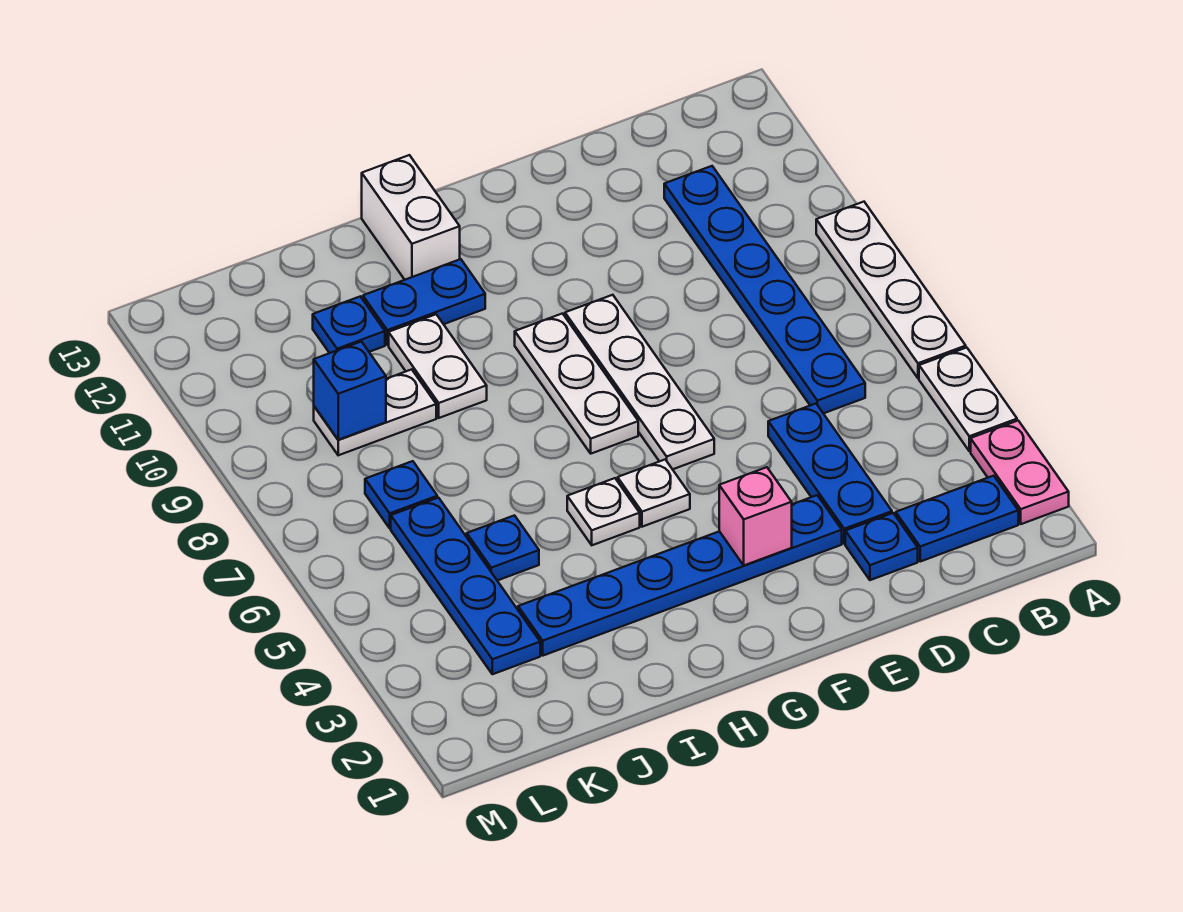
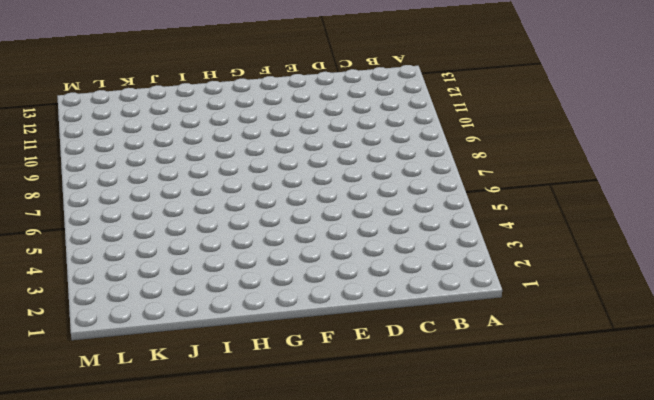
none -> pink plate A2:A3 level 1
none -> white plate A4:A5 level 1
none -> white plate A6:A9 level 1

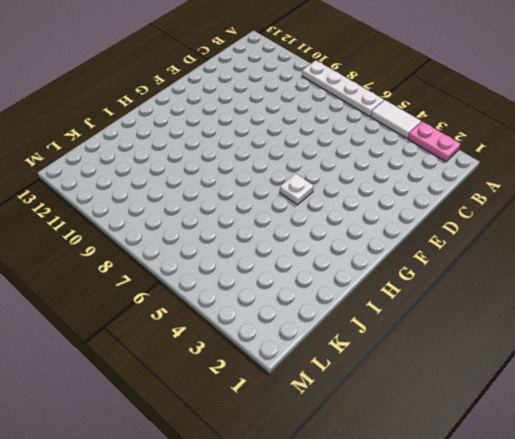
white tile A4:A5 level 1 -> white plate A4:A5 level 1
none -> blue plate B2:C2 level 1
none -> blue plate C6:C11 level 1
none -> blue plate D2 level 1

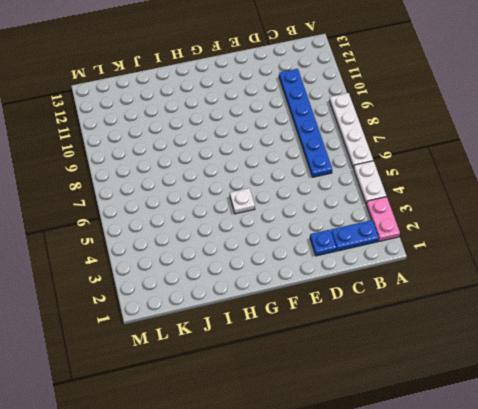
none -> blue plate D3:D5 level 1
none -> blue plate E3:J3 level 1
none -> white plate F6:F9 level 1

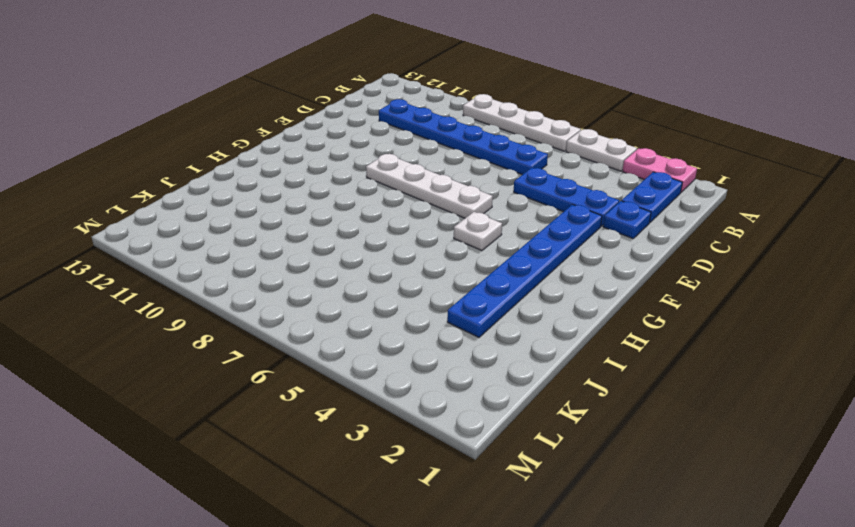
none -> white plate G7:G9 level 1
none -> white plate H5 level 1
none -> blue plate H11:I11 level 1

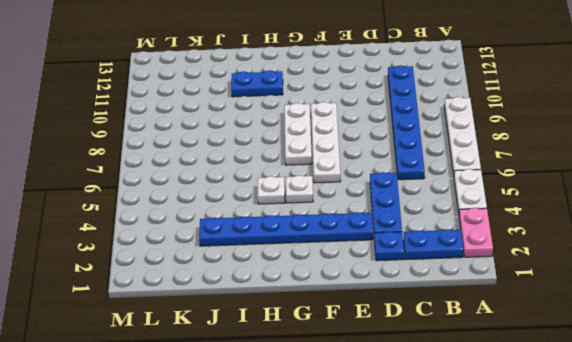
none -> white brick H12:H13 level 1
none -> white plate I9:I10 level 1
none -> blue plate J5 level 1

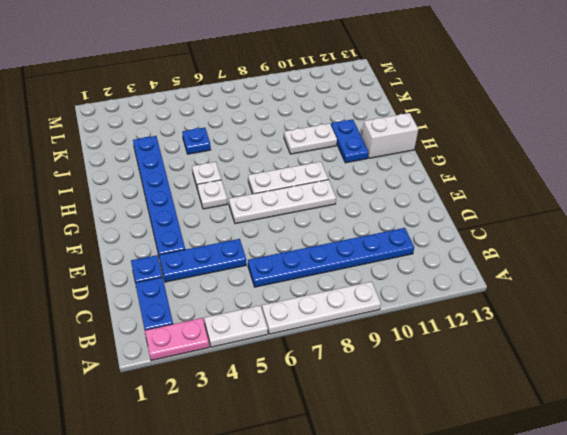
none -> white plate J9:K9 level 1
none -> blue plate J11 level 1
none -> blue plate K3:K6 level 1

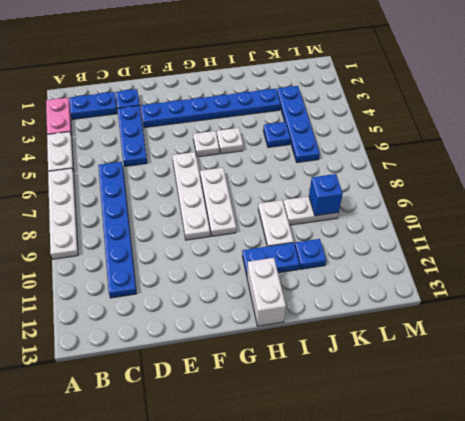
none -> blue plate K7 level 1
none -> pink brick F3 level 2

